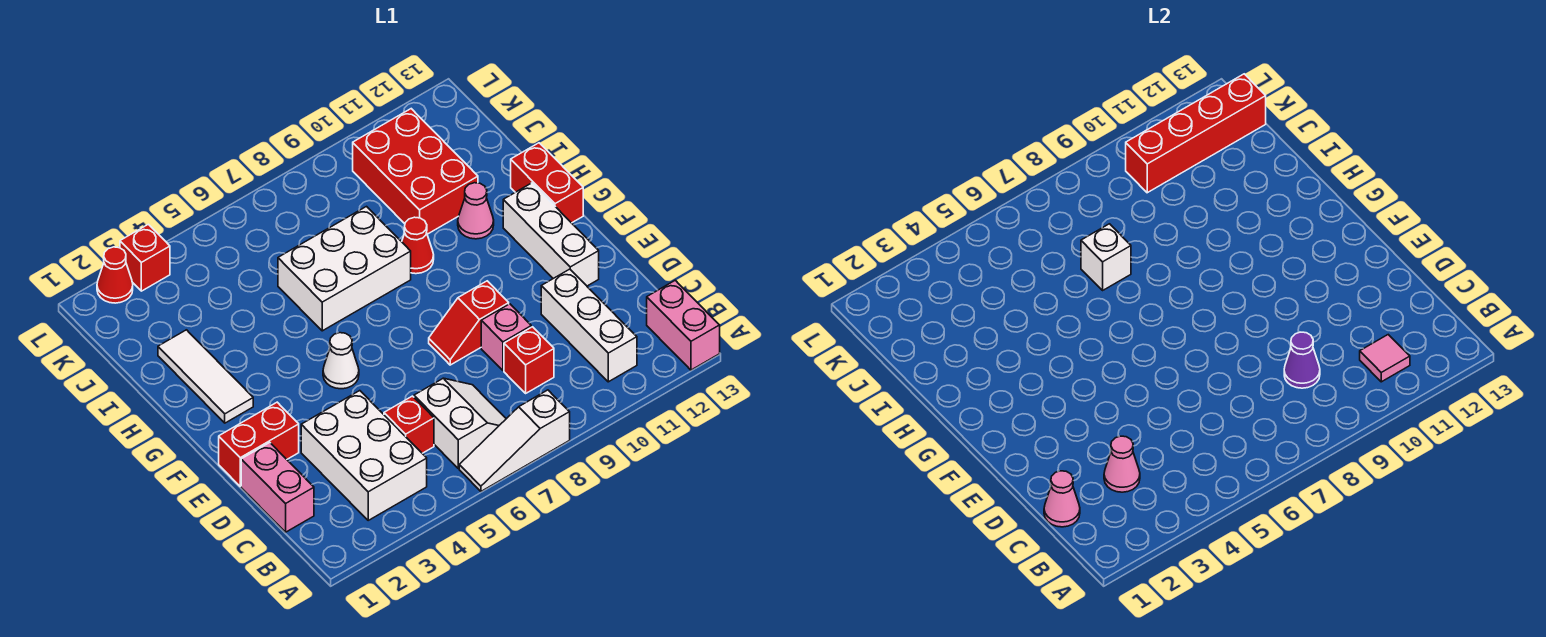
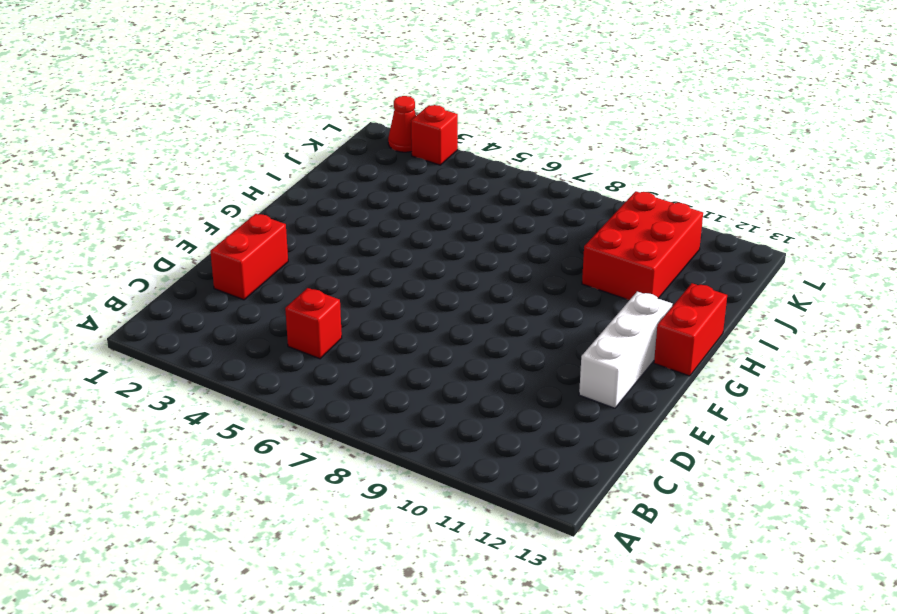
red brick D2:E2 level 1 -> red brick E1:E2 level 1
none -> white slope A6:A8 level 1 top 8
none -> pink brick A13:B13 level 1
none -> white brick B3:D4 level 1

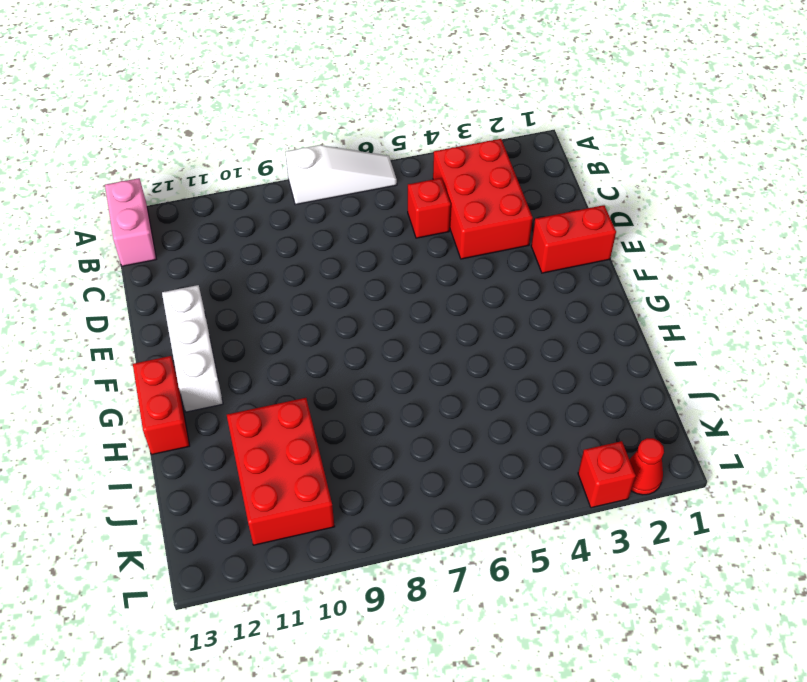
red brick B3:D4 level 1 -> white brick B3:D4 level 1
none -> white slope B6:C7 level 1 top 6
none -> white brick B11:D11 level 1
none -> pink brick C1:D1 level 1

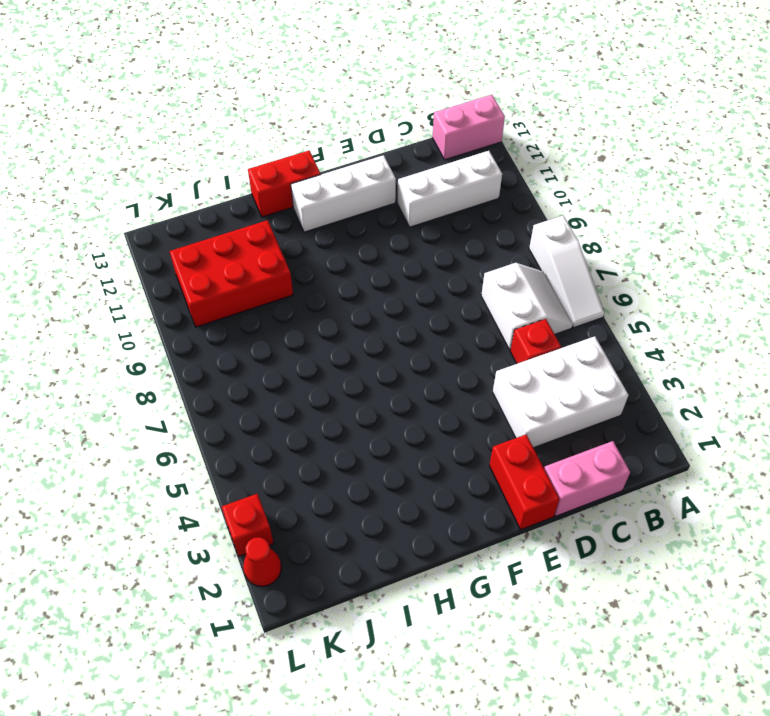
white slope B6:C7 level 1 top C -> white slope B6:C7 level 1 top 6
none -> red brick C9 level 1
none -> pink brick D9 level 1
none -> red slope E8:E9 level 1 top 9

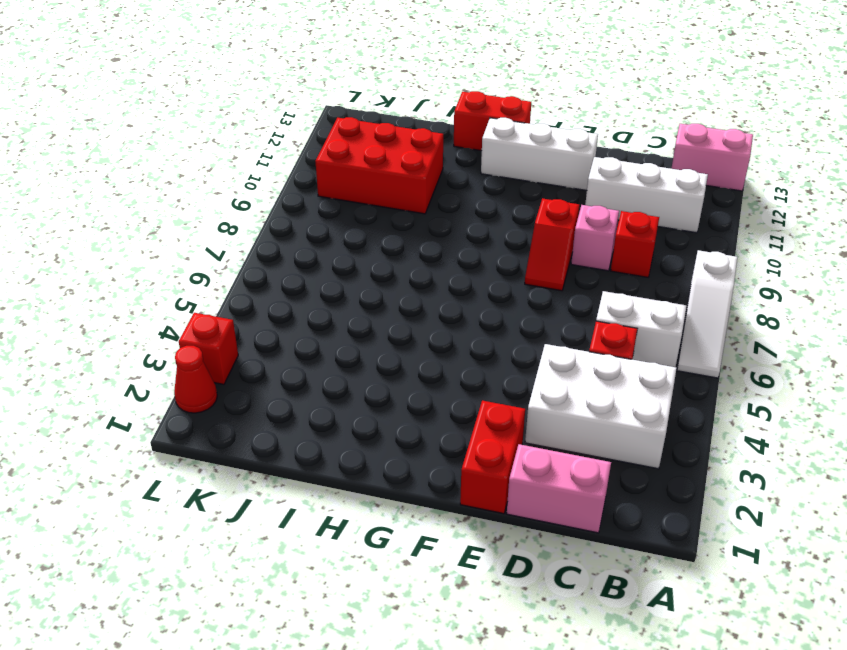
none -> white cone F5 level 1
none -> white tile G2:I2 level 1
none -> white brick H6:I8 level 1

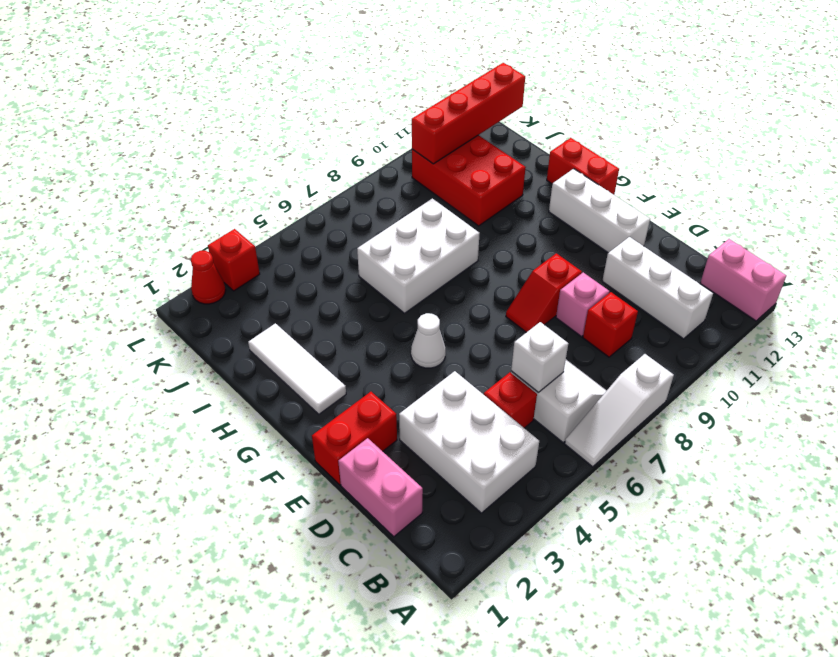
white brick C6 level 2 -> white brick I7 level 2
none -> red cone H9 level 1
none -> pink cone H11 level 1
none -> pink tile B11 level 2

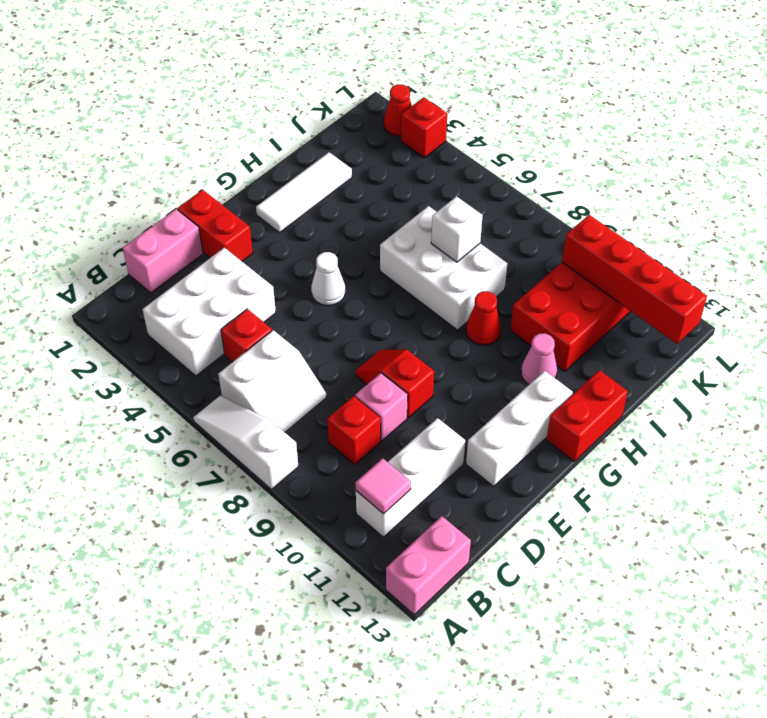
none -> pink cone C1 level 2
none -> pink cone C3 level 2
none -> purple cone C9 level 2

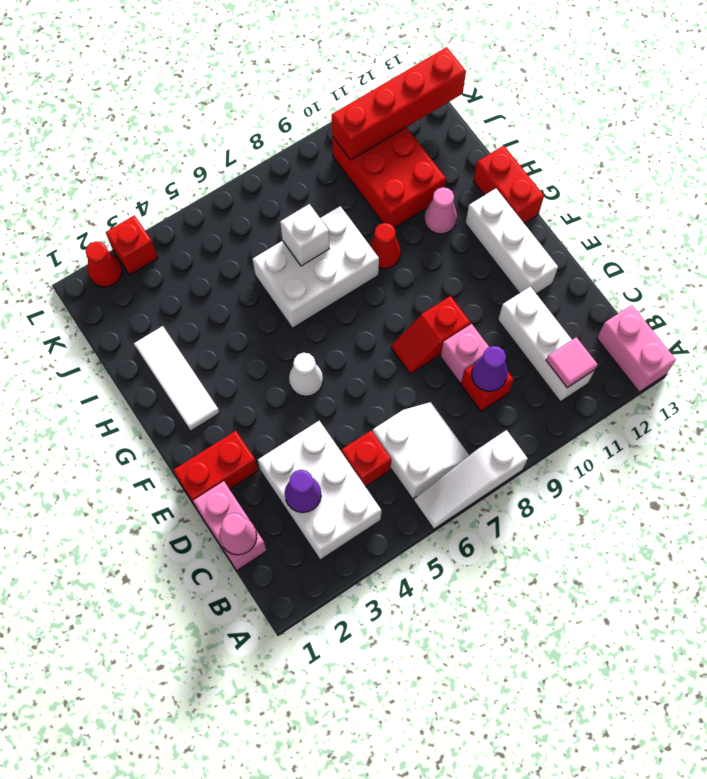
purple cone C3 level 2 -> pink cone C3 level 2

